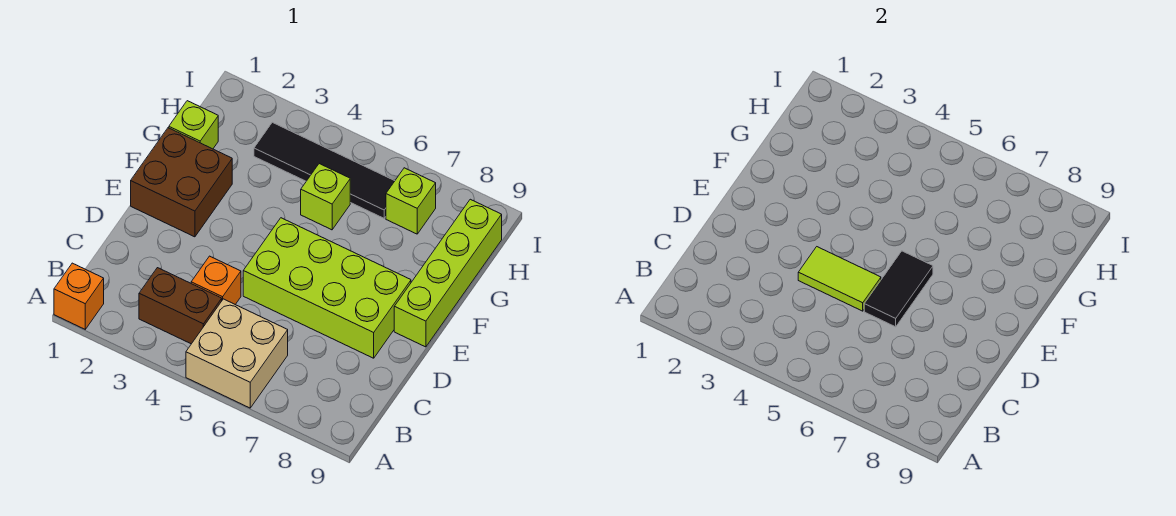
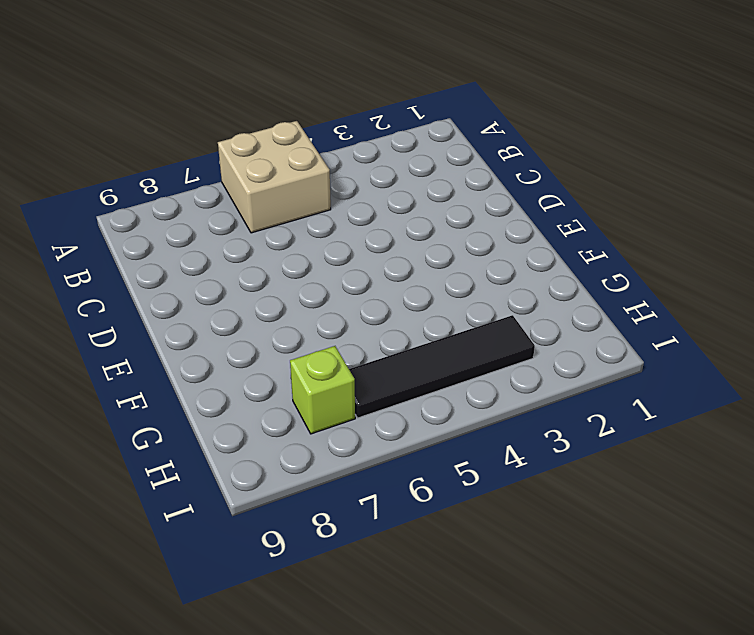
none -> orange brick A1 level 1
none -> brown brick B3:B4 level 1
none -> orange brick C4 level 1

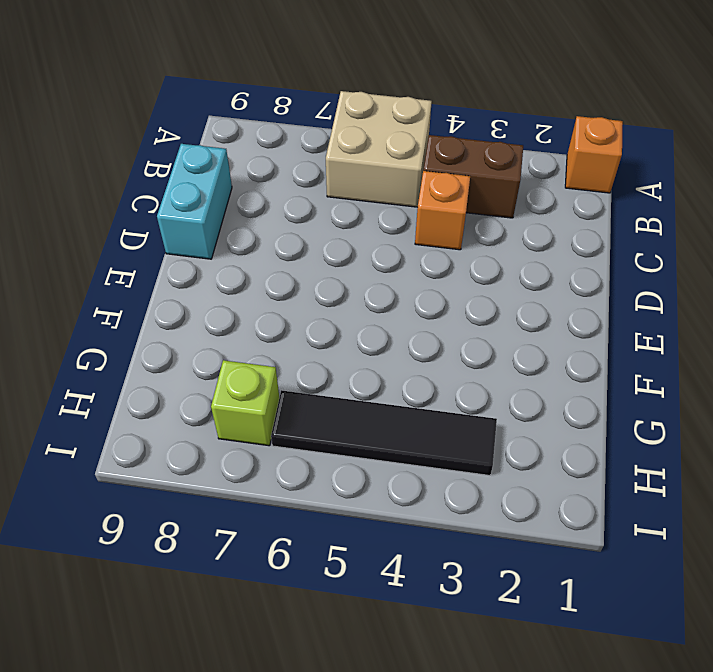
cyan brick C9:D9 level 1 -> none
none -> lime brick D5:E8 level 1
none -> brown brick E1:F2 level 1
none -> lime brick E9:H9 level 1

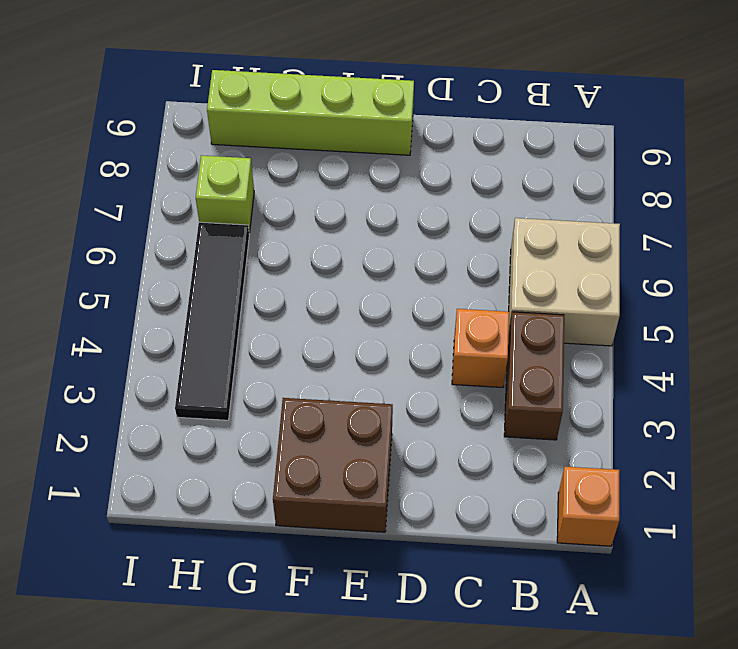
none -> lime brick D5:E8 level 1
none -> lime brick G1 level 1
none -> lime brick G5 level 1

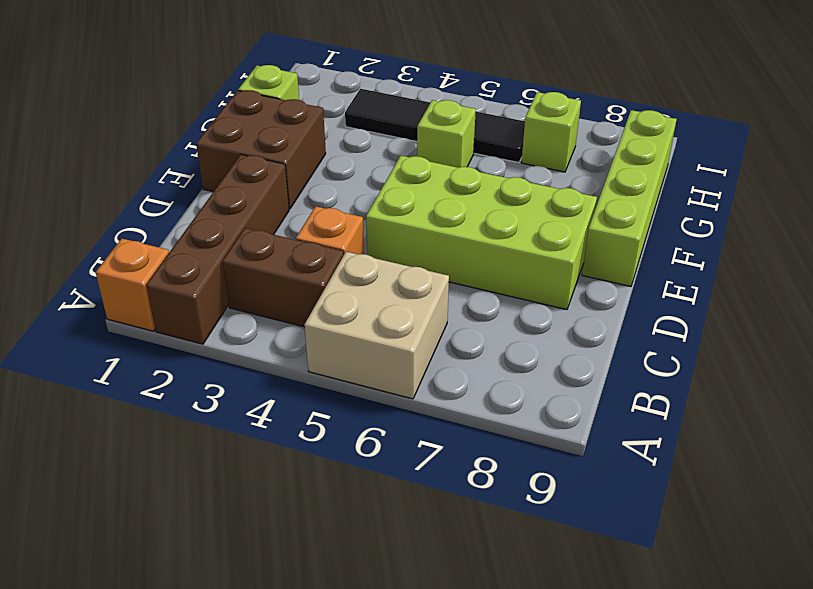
brown brick A2:D2 level 1 -> none
none -> lime tile D4:D5 level 2
none -> black tile D6:E6 level 2

